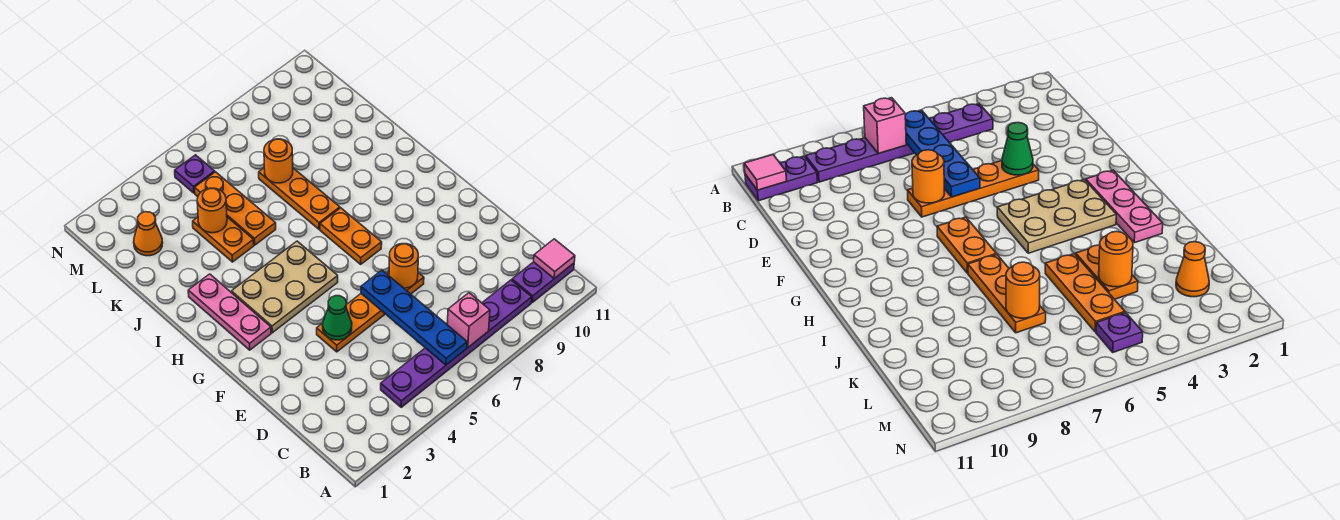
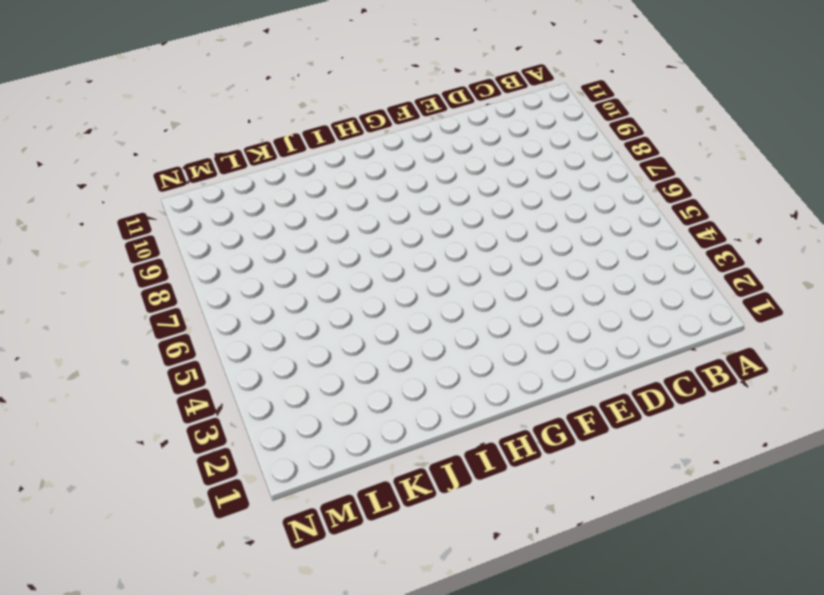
none -> purple plate B4:B9 level 1
none -> purple plate B10:B11 level 1
none -> orange plate E4:E7 level 1

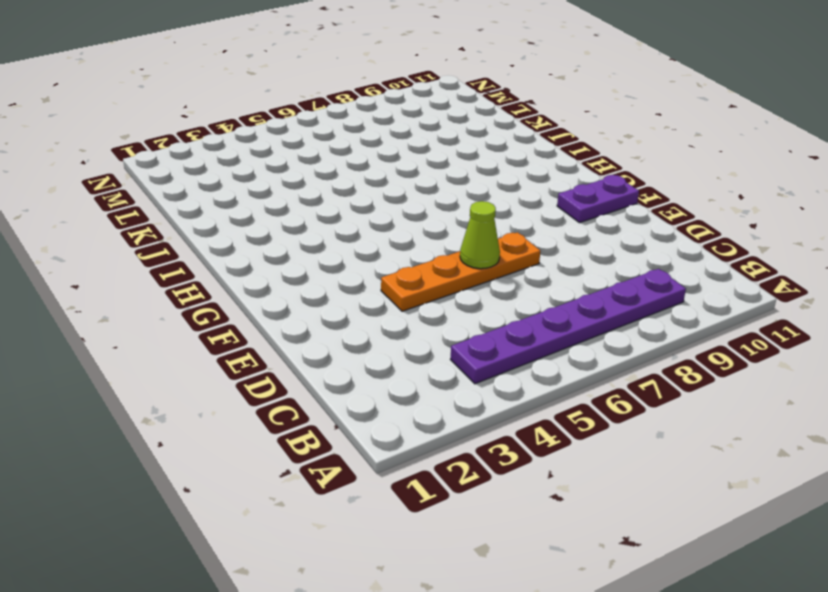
lime cone E6 level 2 -> blue plate B6:E6 level 2
purple plate F10:F11 level 1 -> purple plate B10:B11 level 1
none -> pink plate G2:I2 level 1
none -> tan plate G3:H5 level 1
none -> orange plate G7:H7 level 1

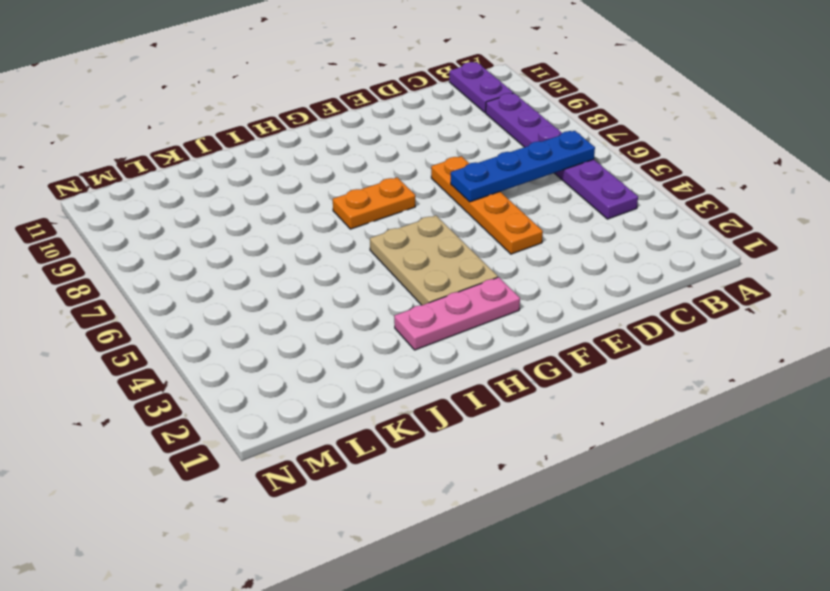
none -> orange plate I7:K7 level 1
none -> orange plate J4:K4 level 1
none -> orange plate J5:L5 level 1

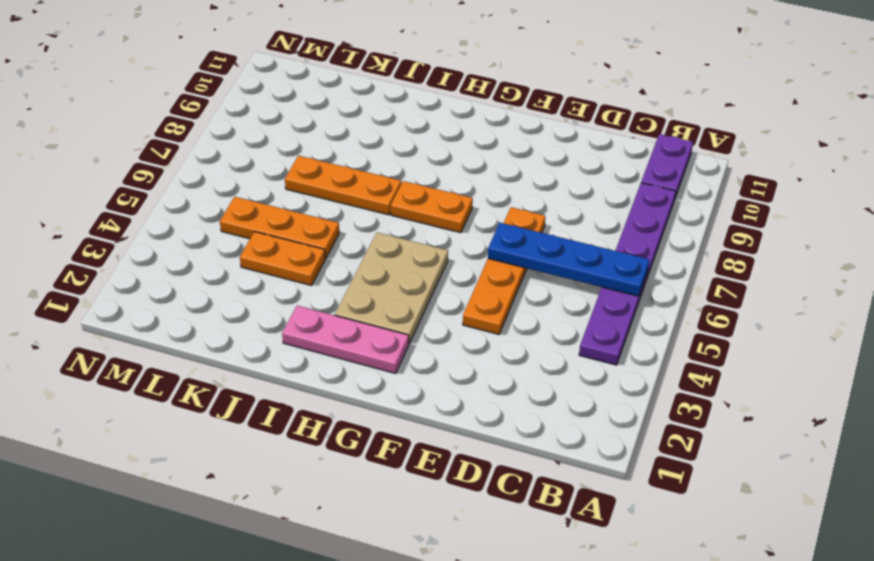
none -> orange cone L2 level 1
none -> purple plate M5 level 1
none -> pink brick B7 level 2

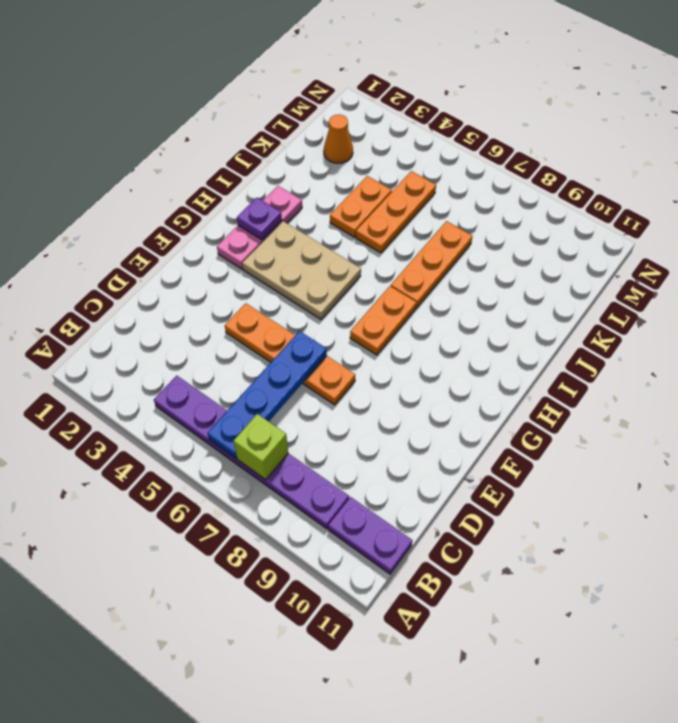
lime brick B7 level 2 -> pink brick B7 level 2
purple plate H2 level 2 -> purple plate M5 level 1
none -> pink tile B11 level 2
none -> green cone E4 level 2
none -> orange round brick E7 level 2

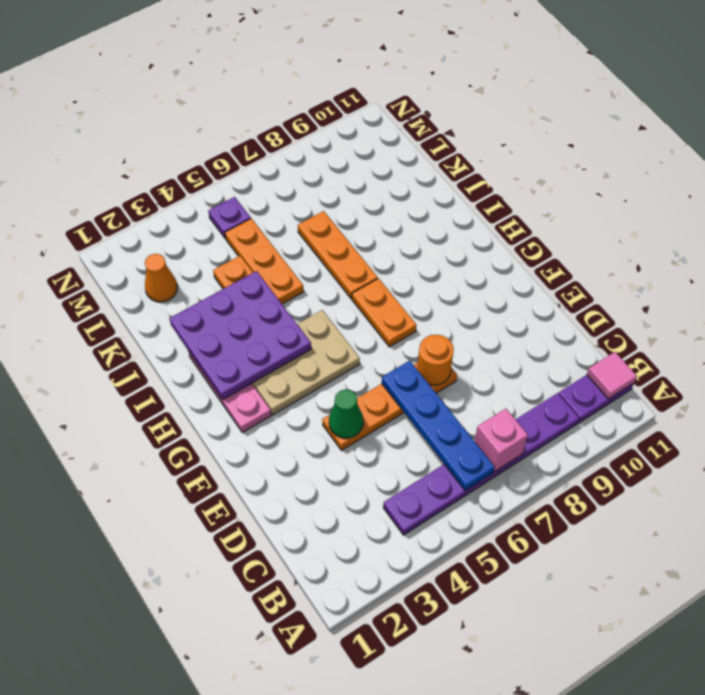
purple plate H2:J4 level 2 -> none
none -> orange round brick K4 level 2
none -> orange round brick K7 level 2

